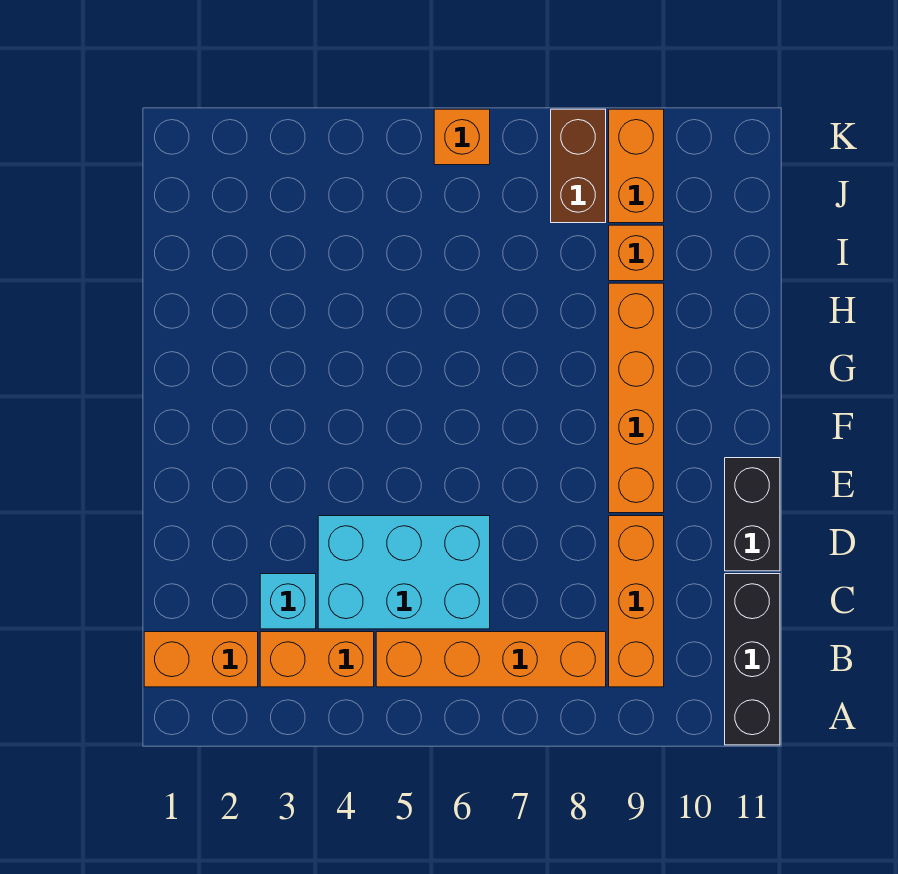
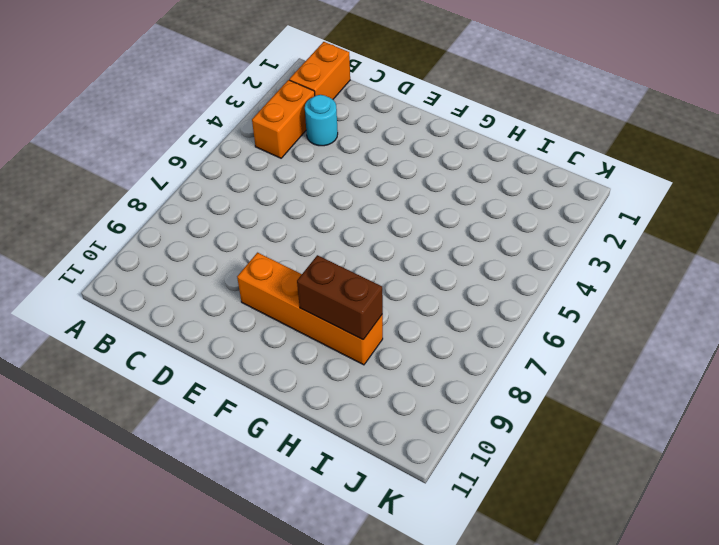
cyan round brick C3 level 1 -> cyan brick C3 level 1
brown brick G9:H9 level 2 -> brown brick J8:K8 level 1
none -> black brick A11:C11 level 1
none -> orange brick B5:B8 level 1
none -> orange brick B9:D9 level 1

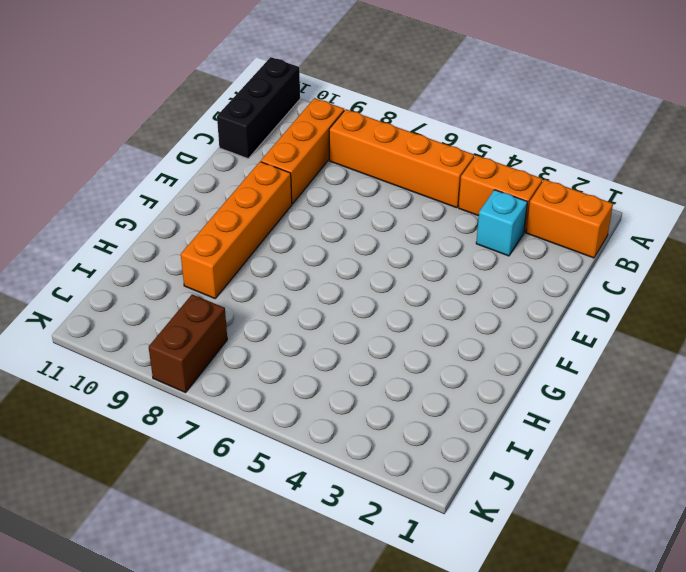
none -> cyan brick C4:D6 level 1
none -> black brick D11:E11 level 1
none -> orange brick I9 level 1

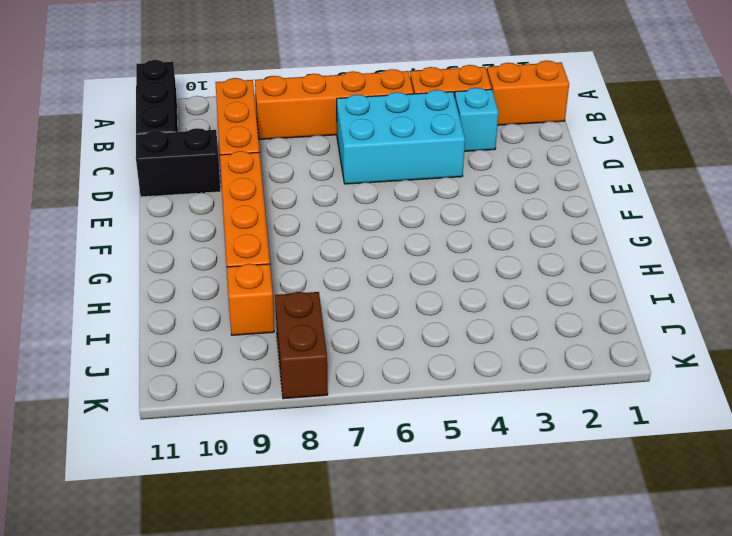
black brick D10:D11 level 1 -> black brick D11:E11 level 1
none -> orange brick J9:K9 level 1
none -> orange brick K6 level 1

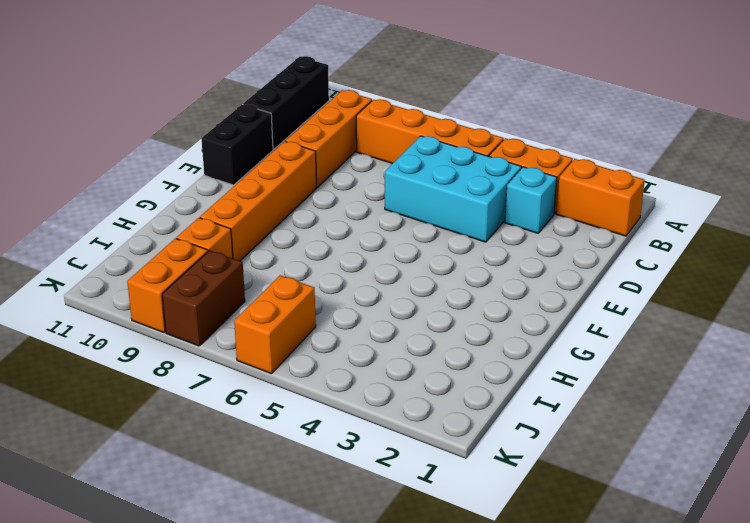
orange brick J6:K6 level 1 -> orange brick K6 level 1

